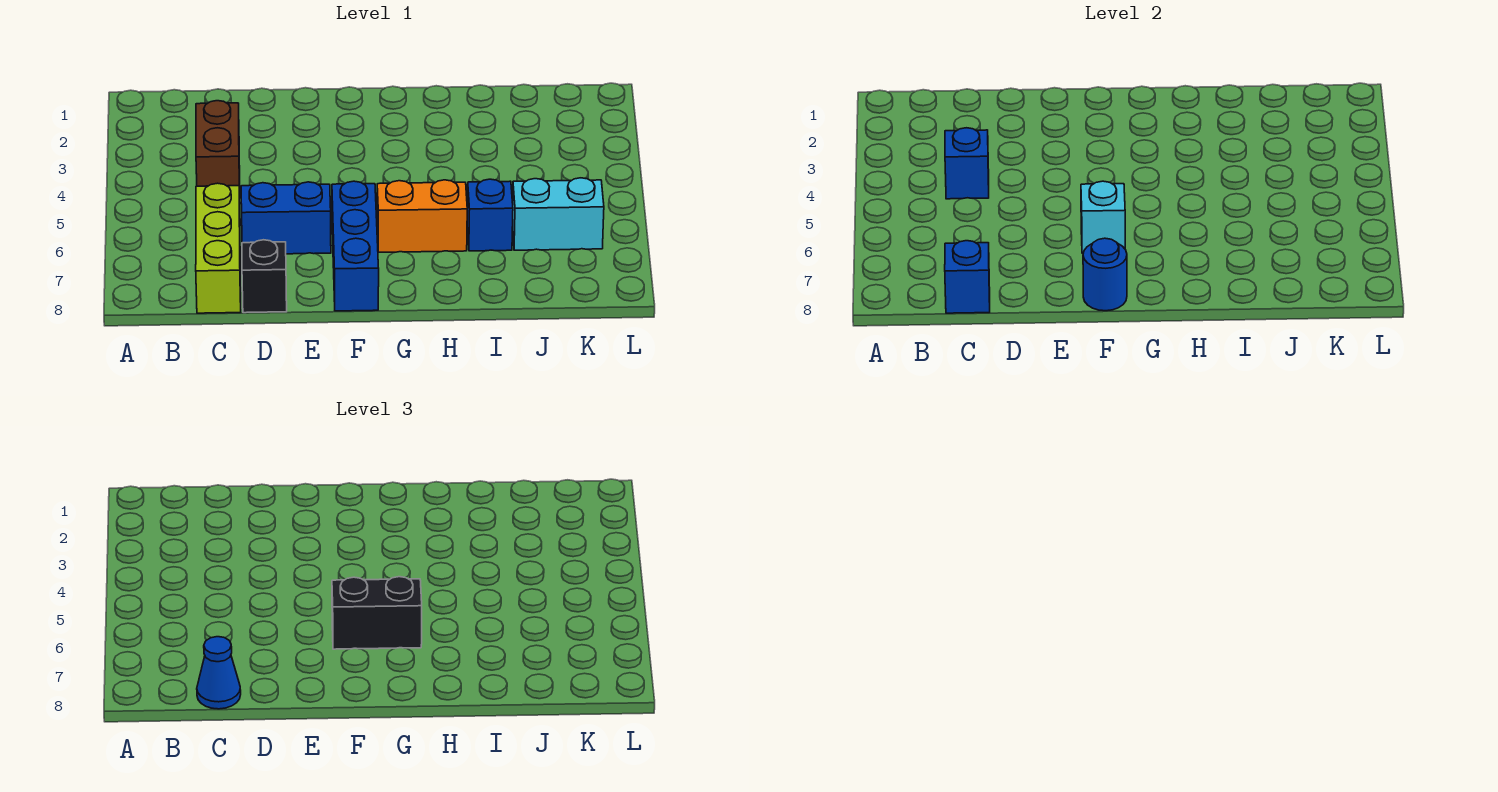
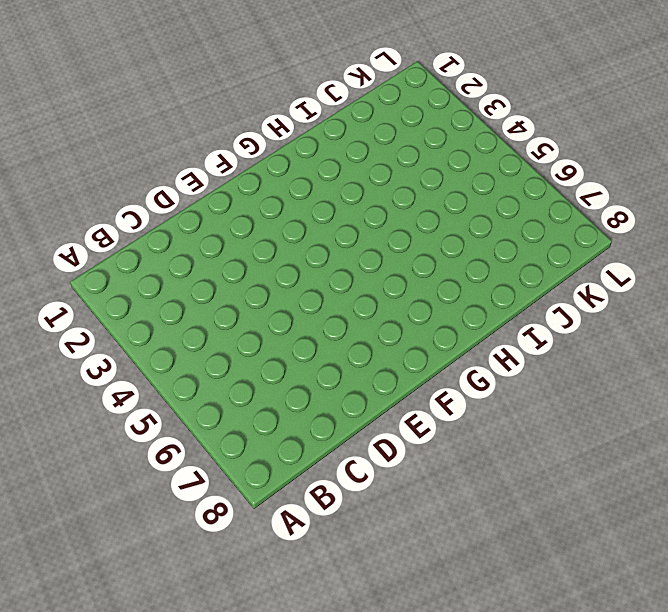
none -> brown brick C3:C4 level 1
none -> lime brick C6:C8 level 1
none -> blue brick D6:E6 level 1

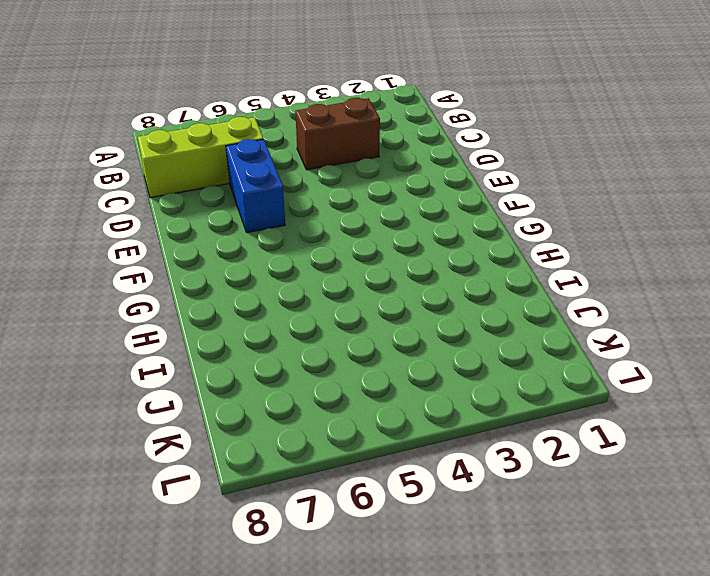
none -> black brick D8 level 1
none -> blue brick F6:F8 level 1
none -> orange brick G6:H6 level 1

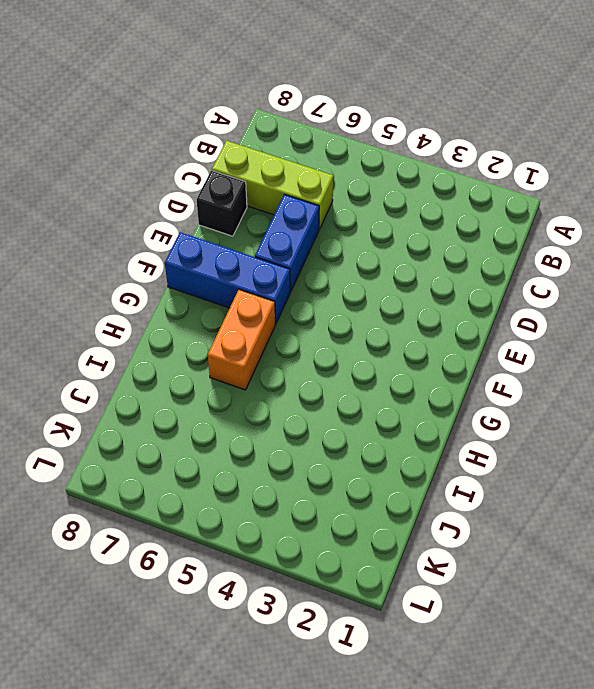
none -> brown brick C3:C4 level 1
none -> blue brick I6 level 1
none -> cyan brick J6:K6 level 1

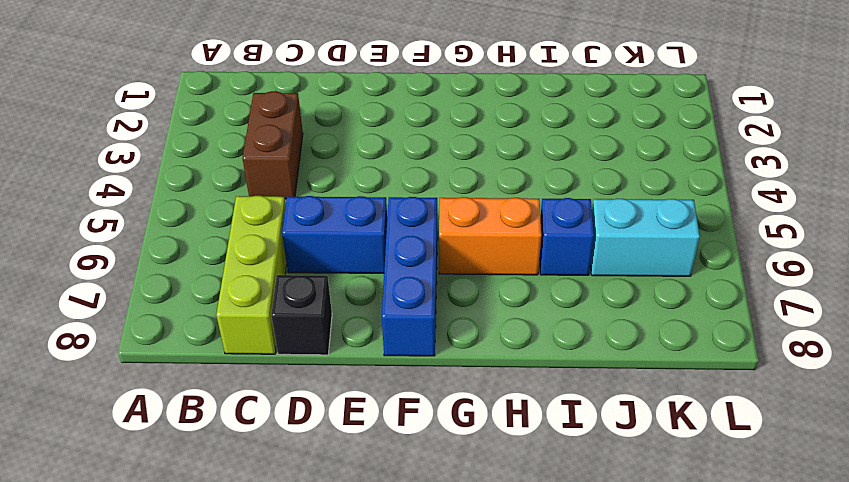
none -> blue brick C4 level 2
none -> blue brick C8 level 2
none -> cyan brick F6 level 2

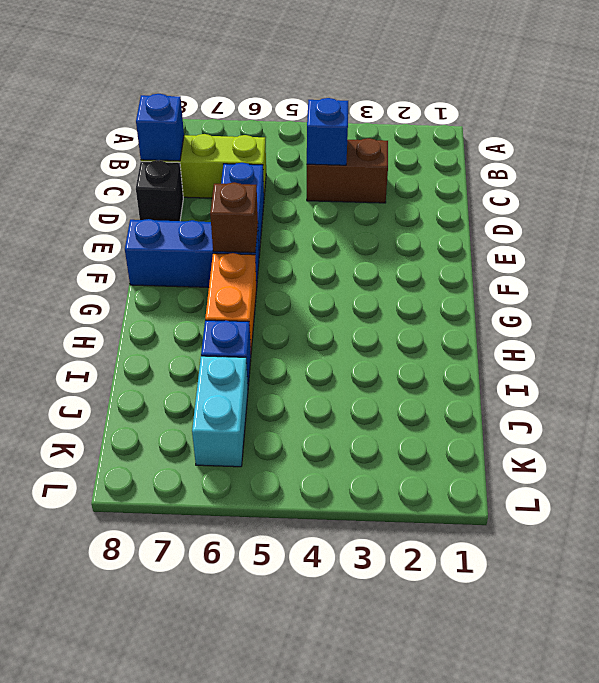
brown brick F6 level 2 -> cyan brick F6 level 2
none -> blue round brick F8 level 2
none -> blue cone C8 level 3
none -> black brick F6:G6 level 3

